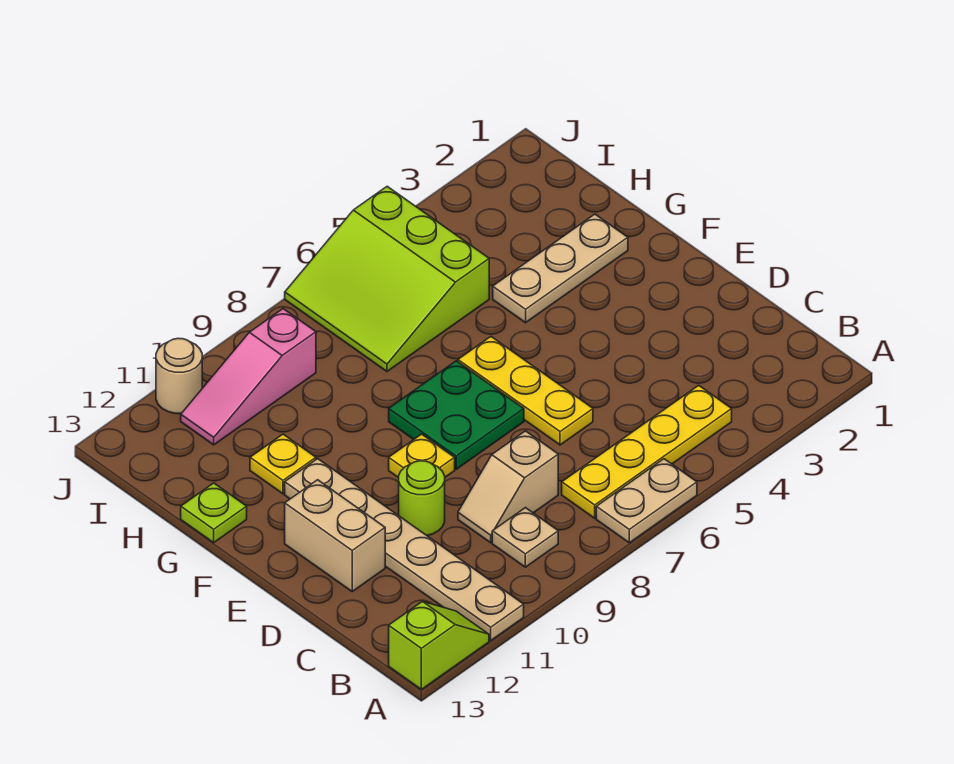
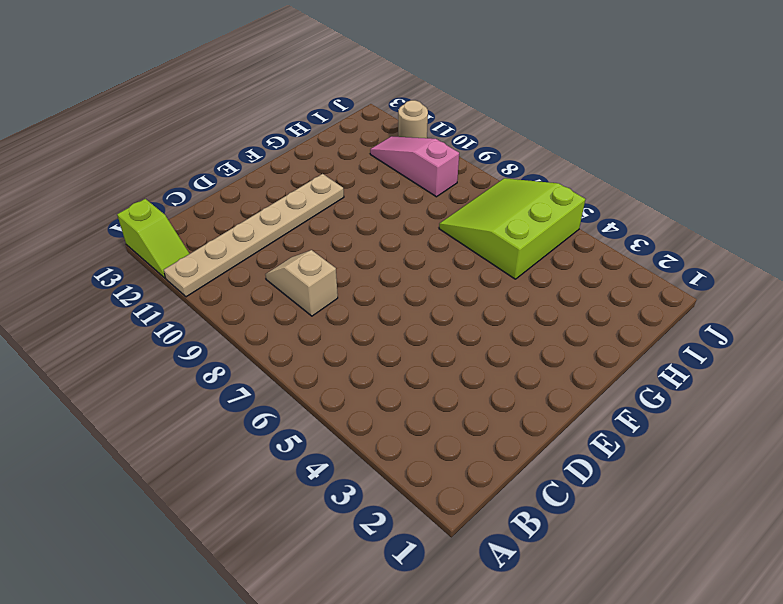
none -> tan plate A6:A7 level 1
none -> yellow plate B4:B7 level 1
none -> tan plate B9 level 1

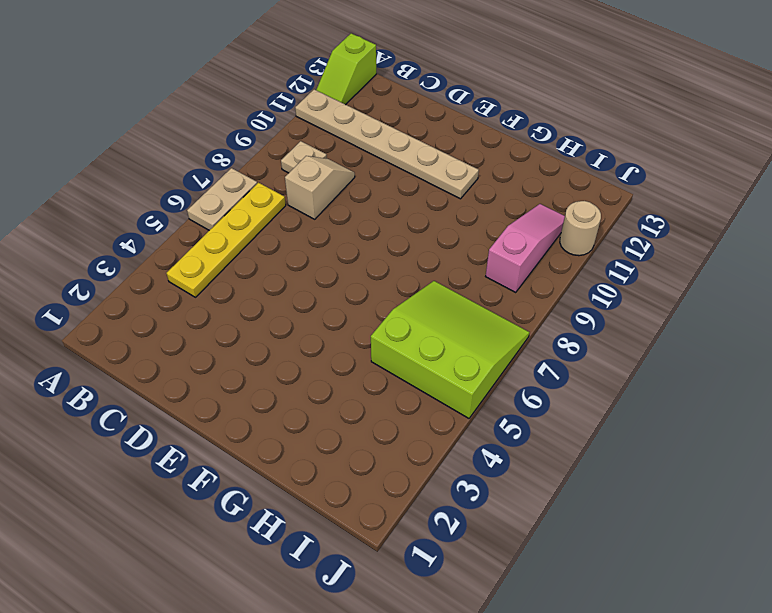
none -> yellow plate D6:F6 level 1
none -> lime round brick D10 level 1
none -> tan brick D12:E12 level 1

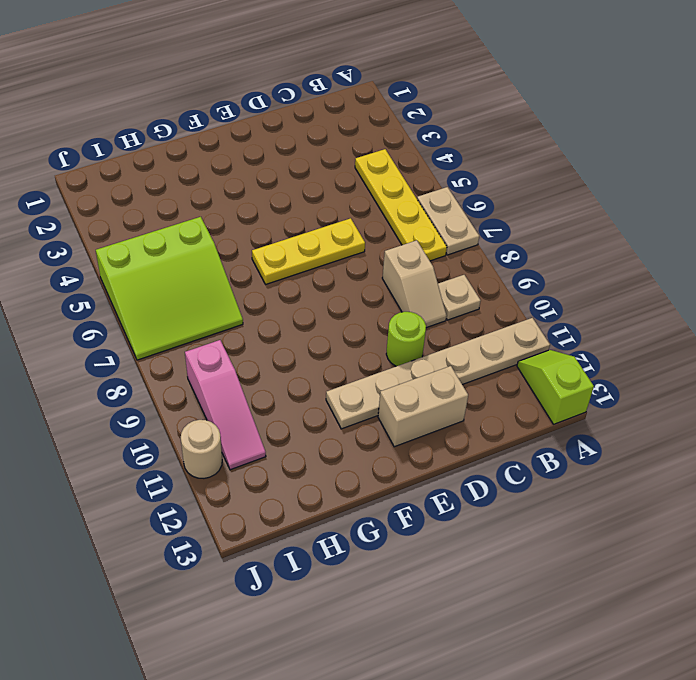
none -> green plate E7:F8 level 1
none -> yellow plate E9 level 1
none -> tan plate G2:G4 level 1

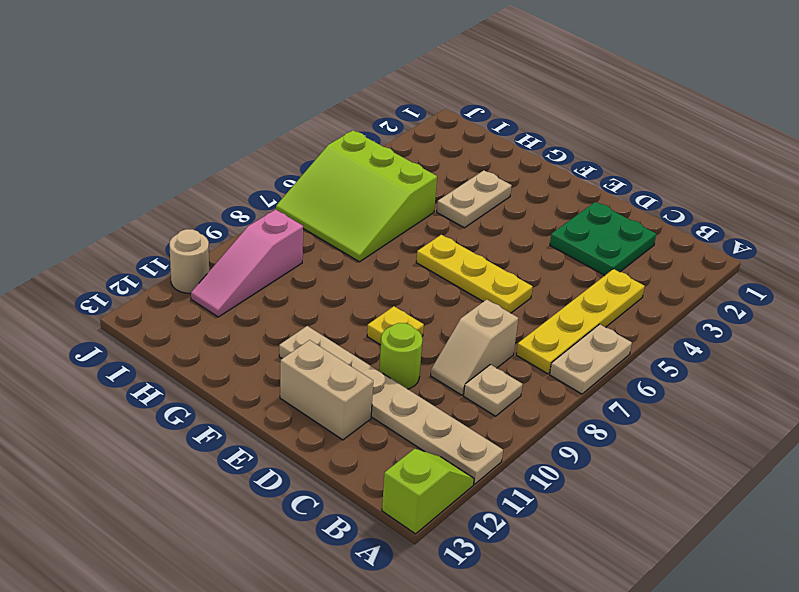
green plate C2:D3 level 1 -> green plate E7:F8 level 1
tan plate G3:G4 level 1 -> tan plate G2:G4 level 1
none -> yellow plate G11 level 1
none -> lime plate G13 level 1

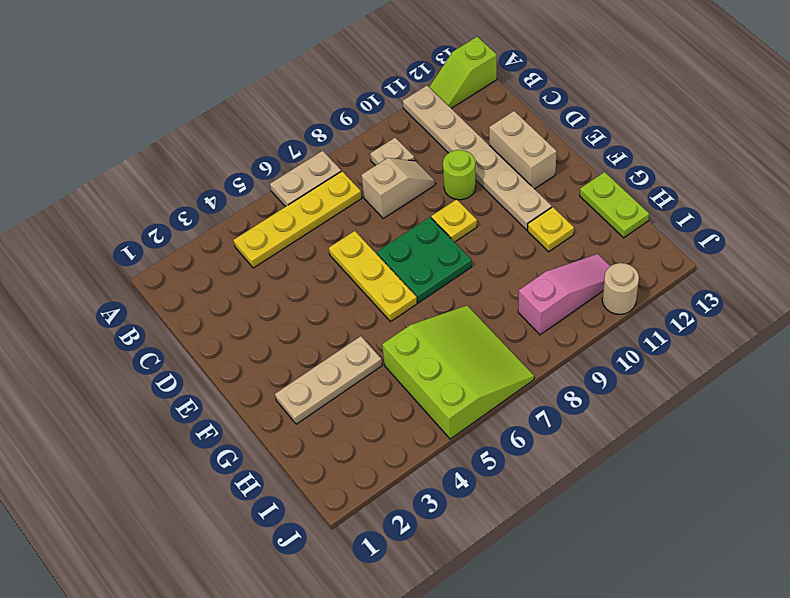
lime plate G13:H13 level 1 -> lime plate G13 level 1

